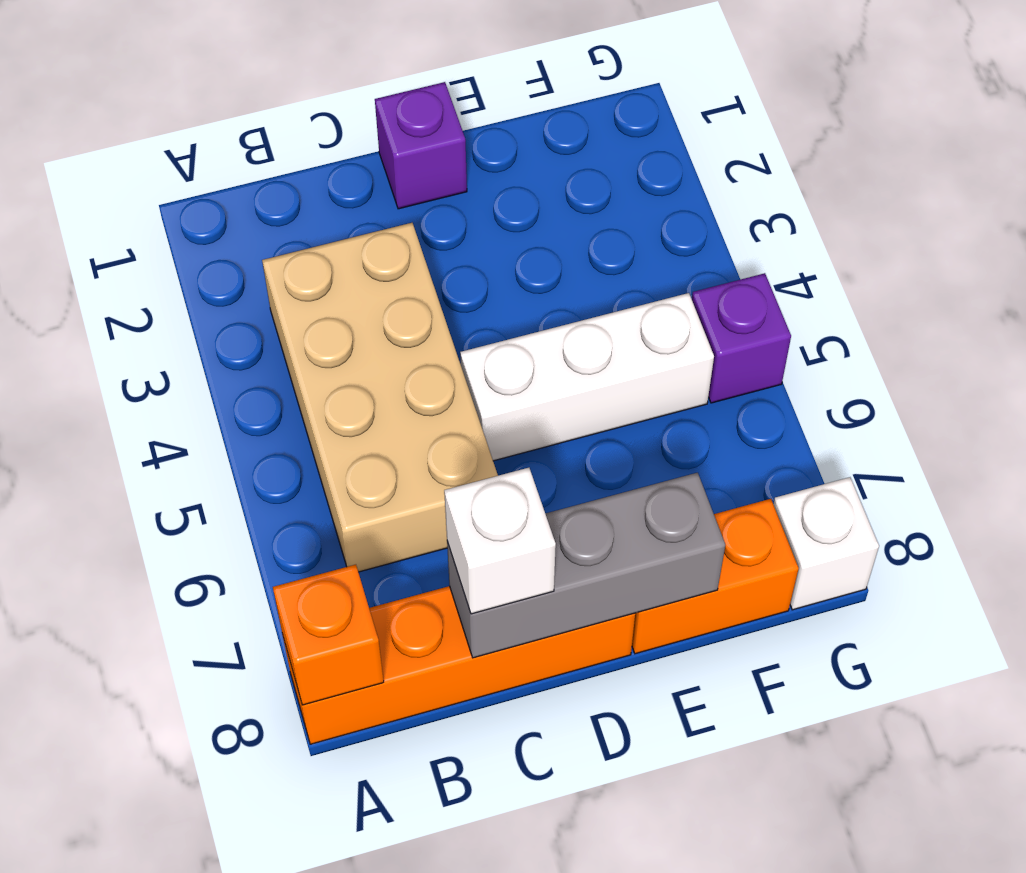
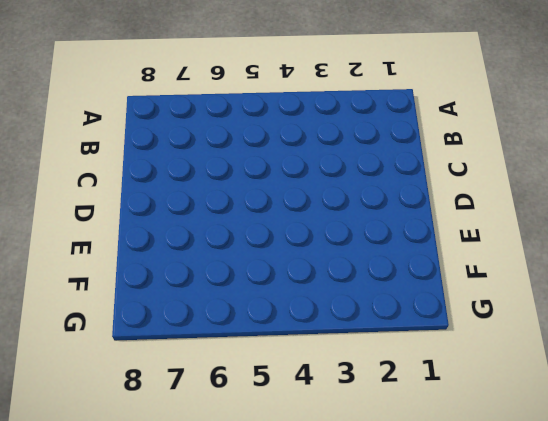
none -> orange brick A8:D8 level 1
none -> tan brick B3:C6 level 1

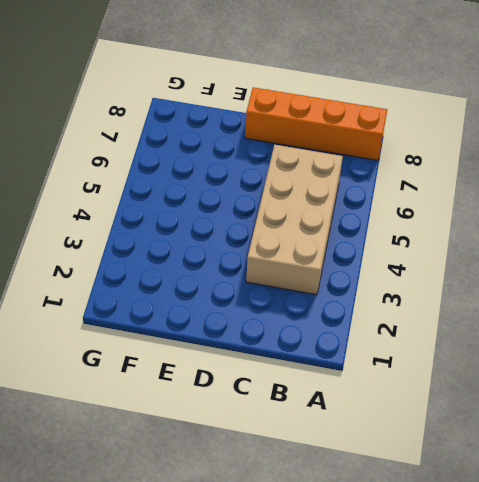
none -> purple brick D1 level 1
none -> white brick D5:F5 level 1

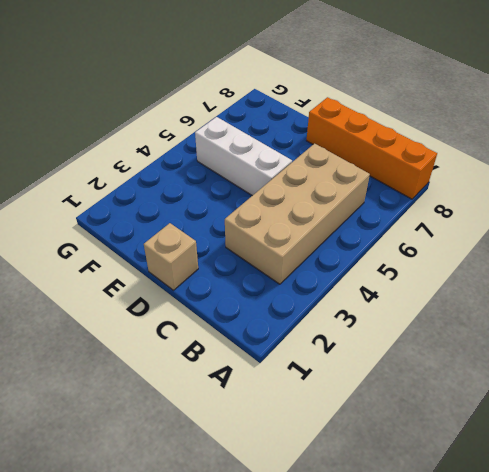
tan brick D1 level 1 -> purple brick D1 level 1
none -> orange brick E8:F8 level 1
none -> purple brick G5 level 1

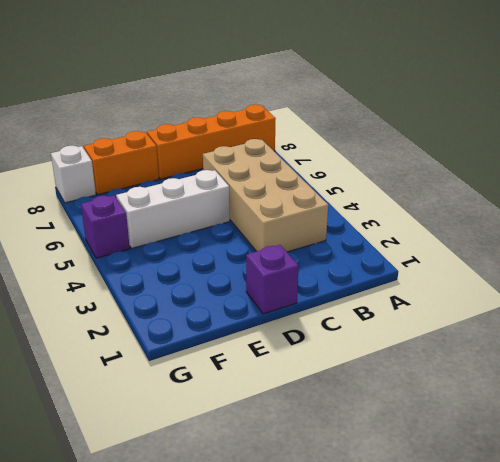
none -> orange brick A8 level 2
none -> grey brick C8:E8 level 2

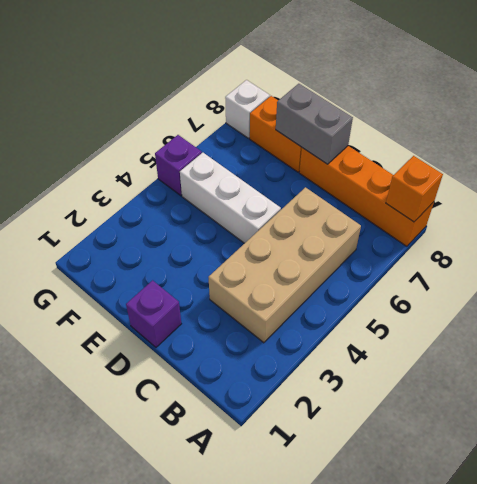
grey brick D8:E8 level 2 -> grey brick C8:E8 level 2
none -> white brick C8 level 3

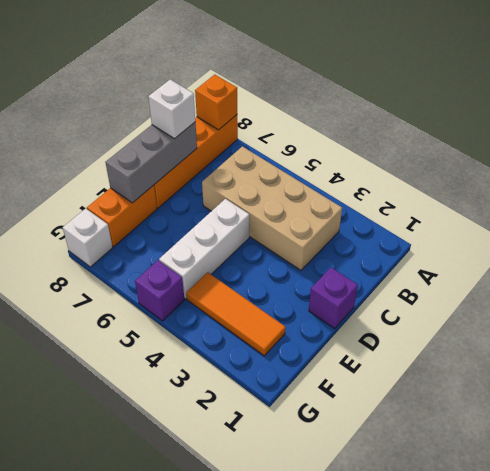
orange tile F2:F4 level 1 -> none

